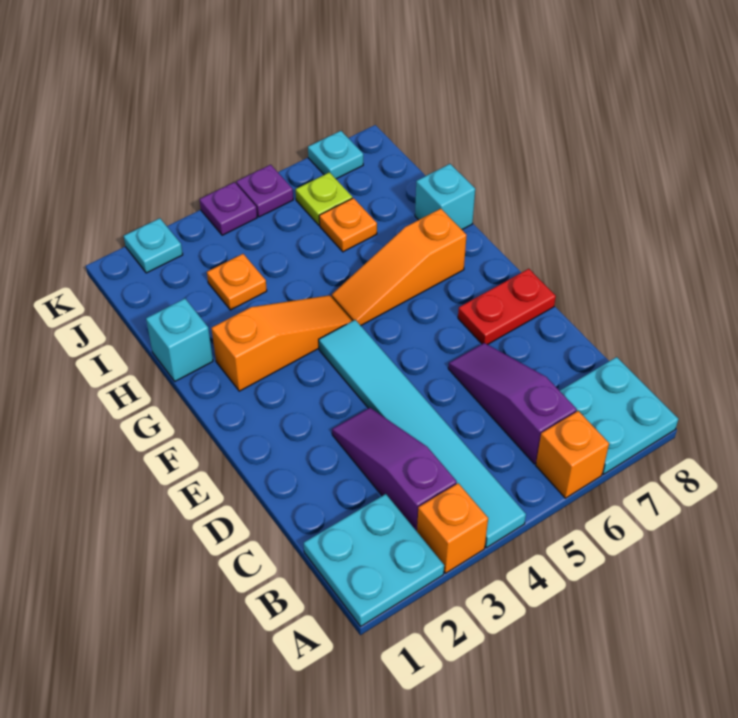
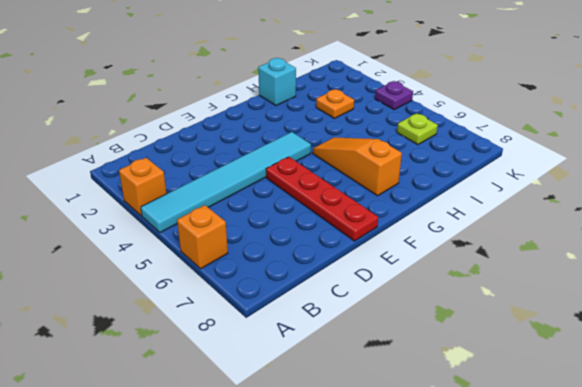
red plate E5:E8 level 1 -> red plate E7:E8 level 1
none -> cyan plate A1:B2 level 1
none -> cyan plate A7:B8 level 1
none -> purple slope B3:D3 level 1 top B

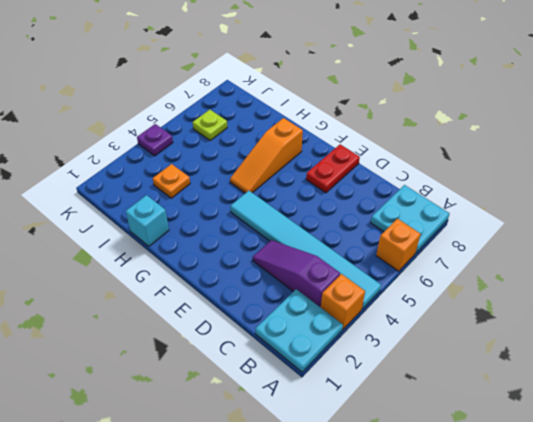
none -> purple slope B6:D6 level 1 top B
none -> orange slope G2:G4 level 1 top 2
none -> cyan brick H8 level 1

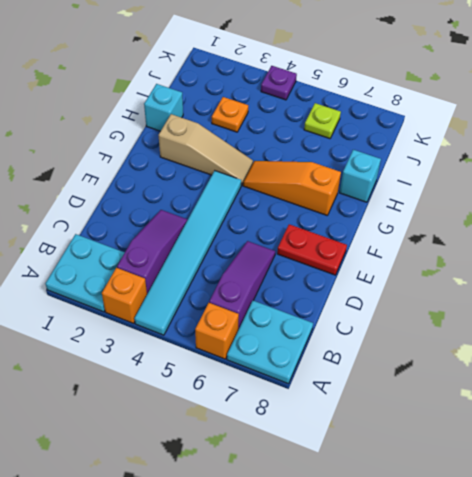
tan slope G2:G4 level 1 top 2 -> orange slope G2:G4 level 1 top 2
none -> orange plate I6 level 1
none -> cyan plate K2 level 1
none -> purple plate K5 level 1

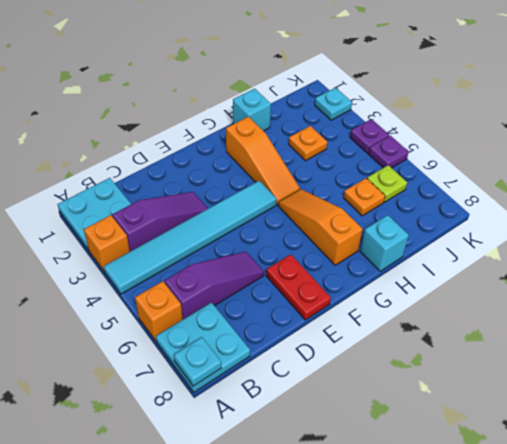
cyan plate A8 level 2 -> cyan plate K7 level 1

